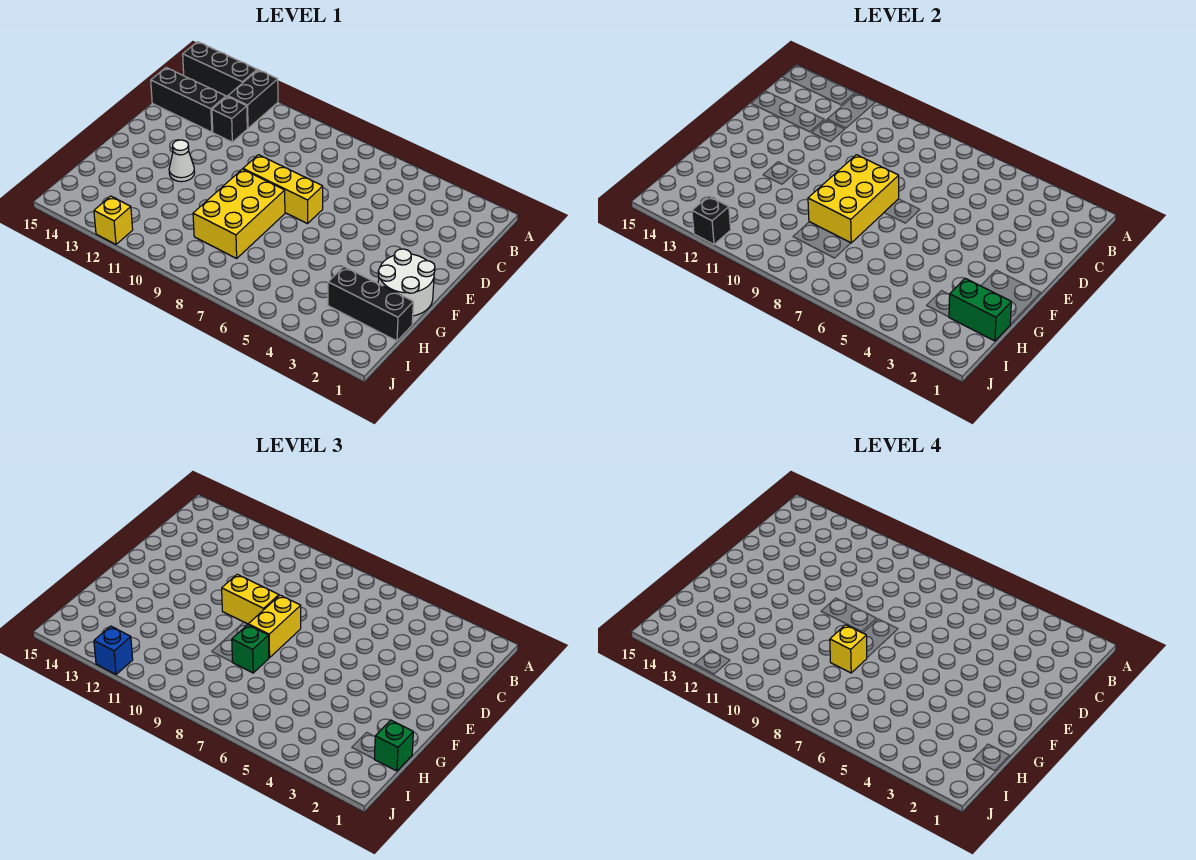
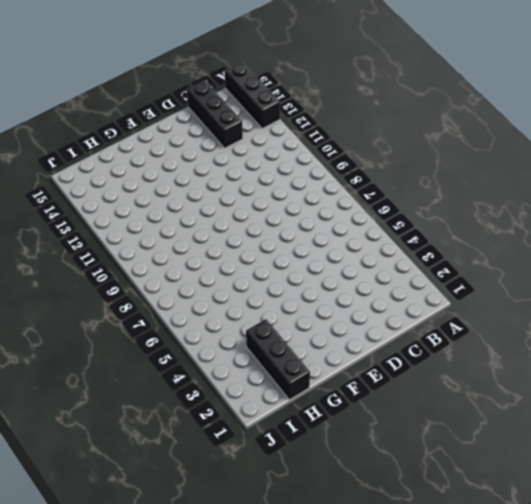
none -> black brick A12:B12 level 1
none -> black brick C12 level 1
none -> yellow brick E7:E9 level 1

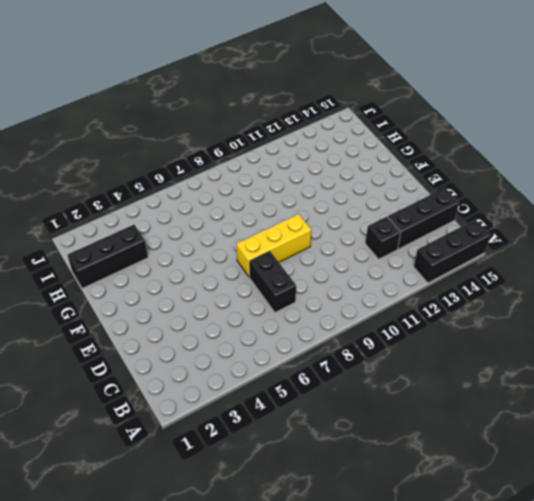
black brick C7:D7 level 1 -> black brick A12:B12 level 1
none -> white round brick F1:G2 level 1
none -> yellow brick F8:H9 level 1
none -> white cone F12 level 1

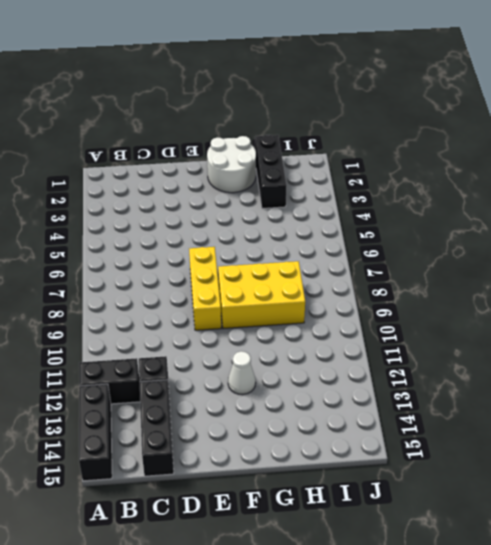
none -> yellow brick J12 level 1
none -> yellow brick E8:G9 level 2
none -> green brick H1:H2 level 2

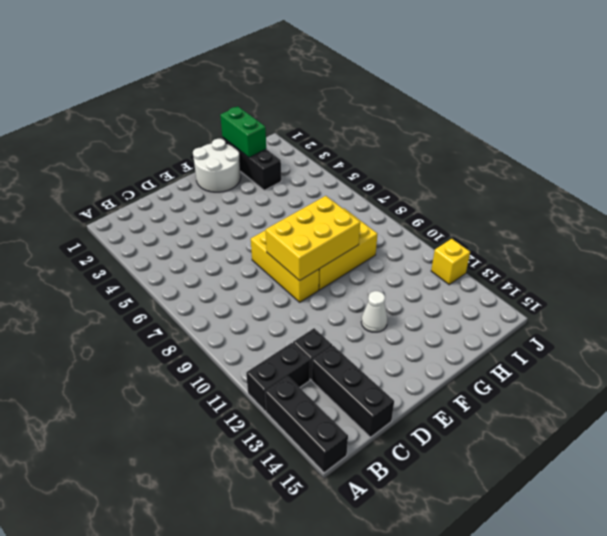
none -> black brick J12 level 2
none -> yellow brick E8:F8 level 3
none -> yellow brick E9:E10 level 3

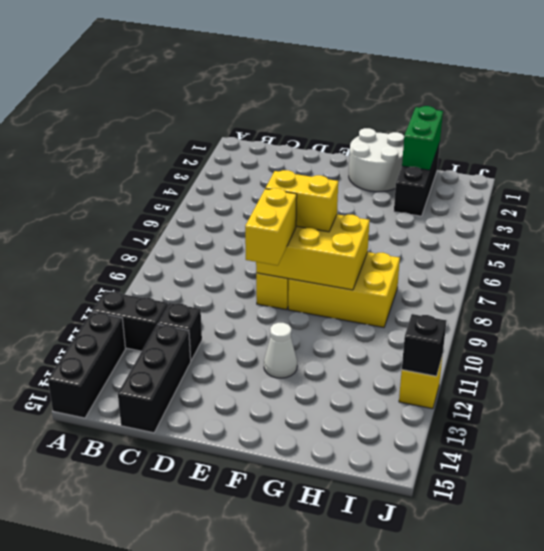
none -> green brick G8 level 3
none -> green brick H1 level 3
none -> blue brick J12 level 3

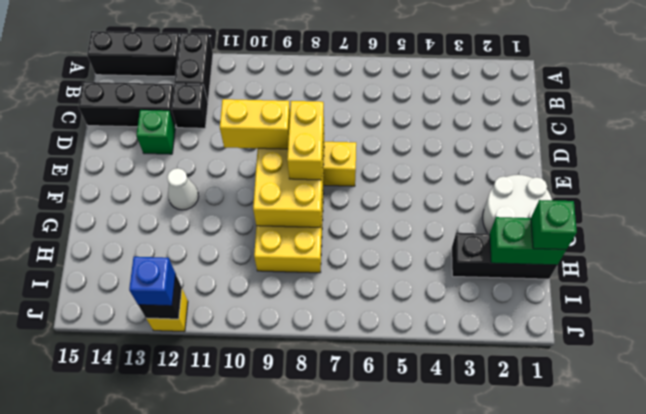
green brick D13 level 1 -> green brick G8 level 3
none -> yellow brick G8 level 4

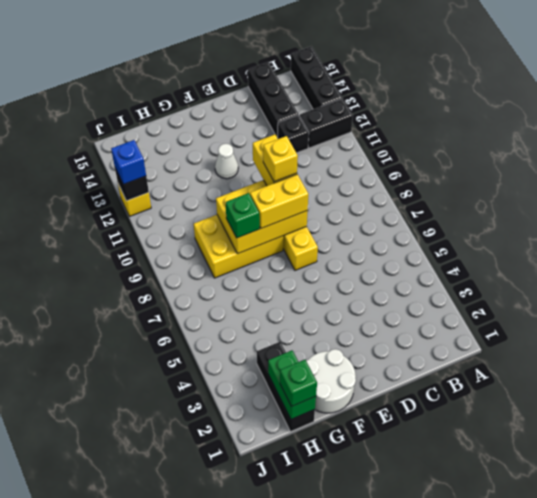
yellow brick E9 level 4 -> yellow brick G8 level 4

